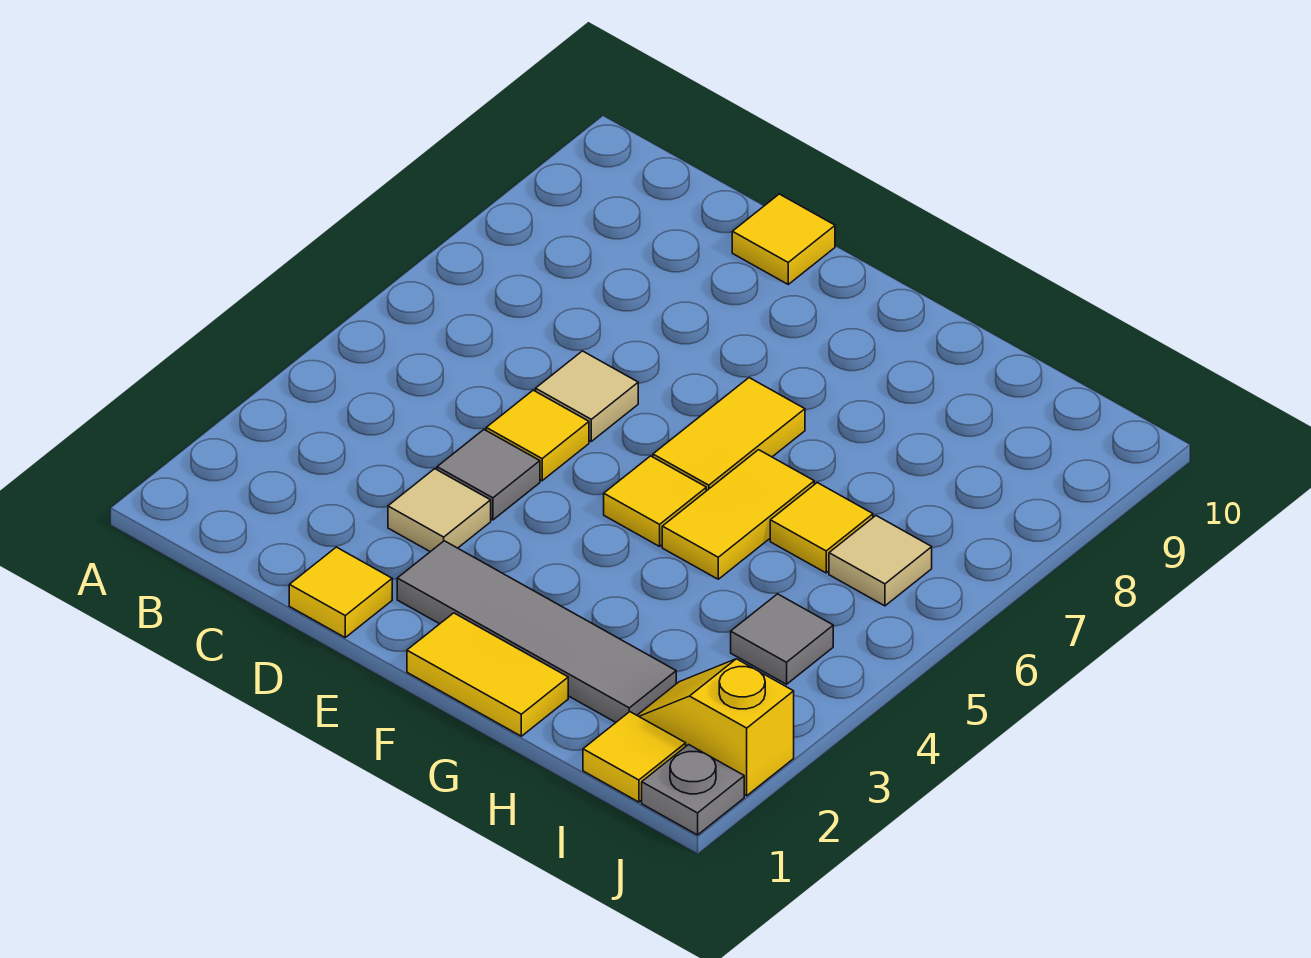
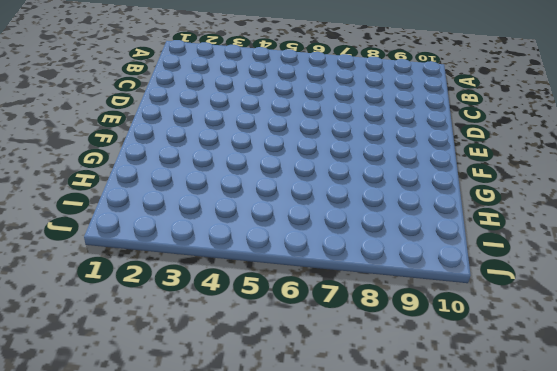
none -> yellow tile D1 level 1
none -> tan tile D3 level 1
none -> grey tile D4 level 1

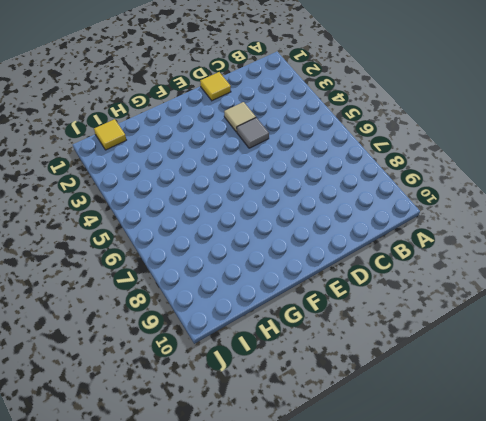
none -> yellow tile D5 level 1
none -> tan tile D6 level 1
none -> yellow tile D10 level 1

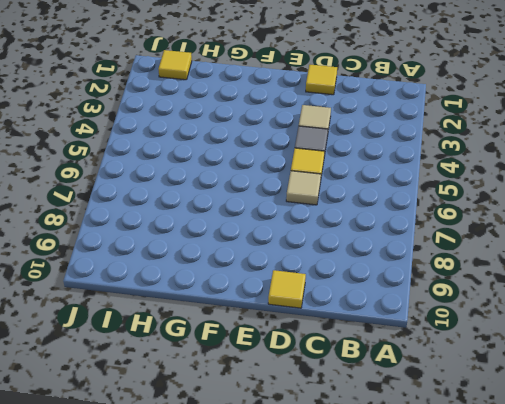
none -> grey tile E2:H2 level 1
none -> yellow tile F1:G1 level 1
none -> yellow tile F5 level 1

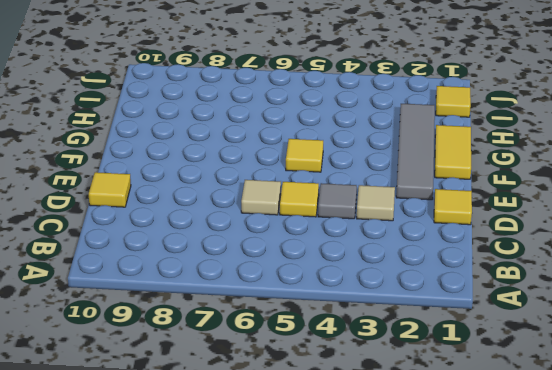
none -> yellow tile F6:F7 level 1
none -> yellow tile G5:G6 level 1
none -> yellow tile H6 level 1

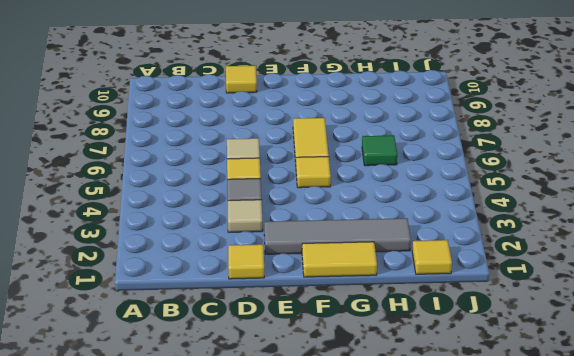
green tile H6 level 1 -> yellow tile H6 level 1
none -> yellow tile G5:G6 level 1
none -> yellow slope I2:J2 level 1 top J
none -> grey tile I4 level 1

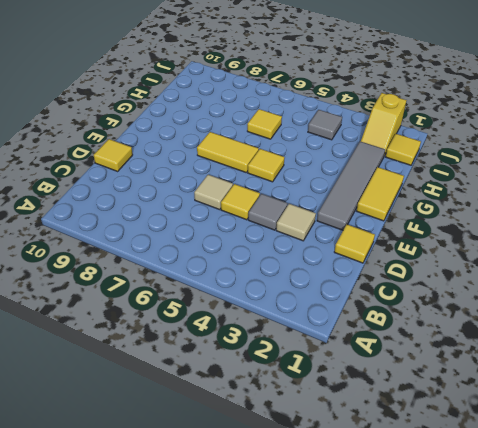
none -> yellow tile G5:G6 level 1
none -> tan tile I6 level 1
none -> grey plate J1 level 1

